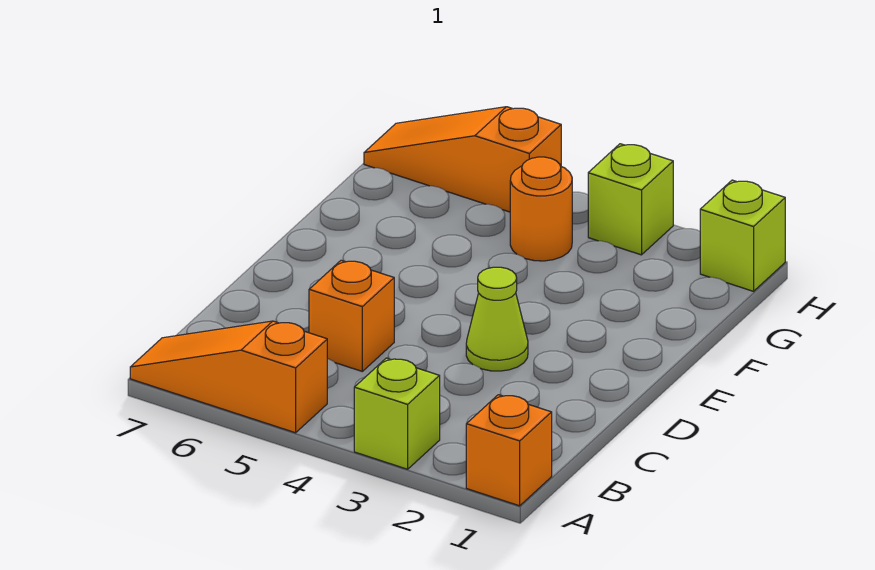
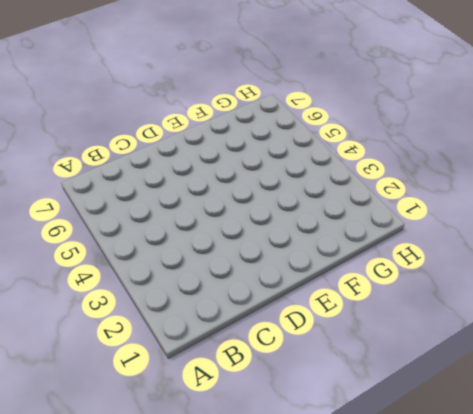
none -> orange brick A1 level 1
none -> lime brick A3 level 1

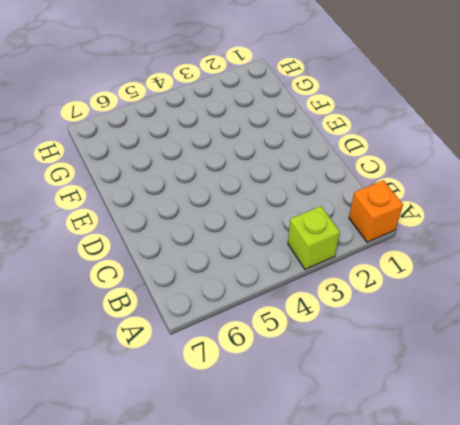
none -> orange slope A5:A7 level 1 top 5
none -> orange brick C5 level 1

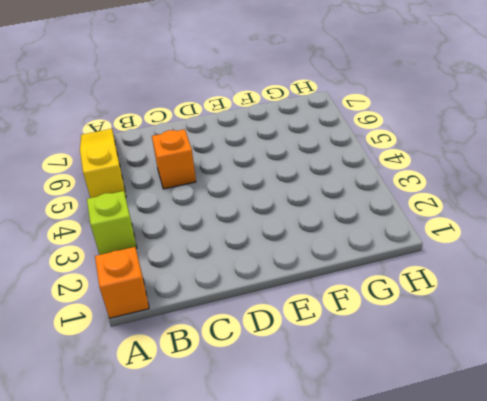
yellow slope A5:A7 level 1 top 5 -> orange slope A5:A7 level 1 top 5
none -> lime cone D3 level 1
none -> orange round brick G4 level 1

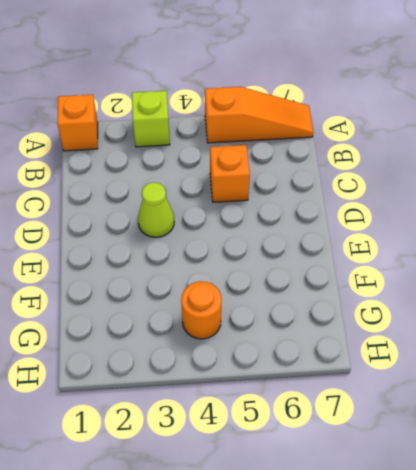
none -> lime brick H1 level 1
none -> lime brick H3 level 1

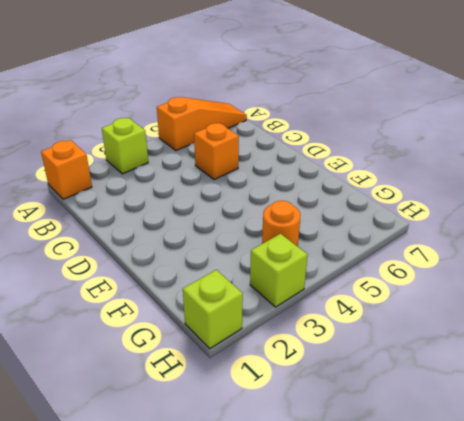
none -> lime cone D3 level 1
none -> orange slope H5:H7 level 1 top 5

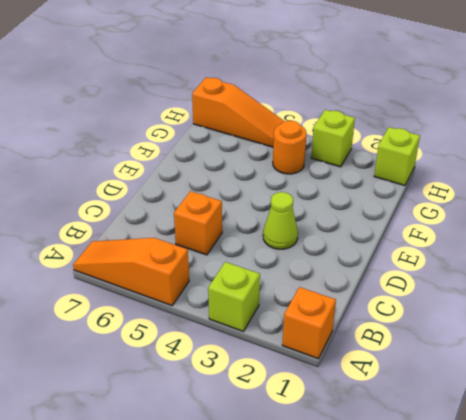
orange slope H5:H7 level 1 top 7 -> orange slope H5:H7 level 1 top 5

